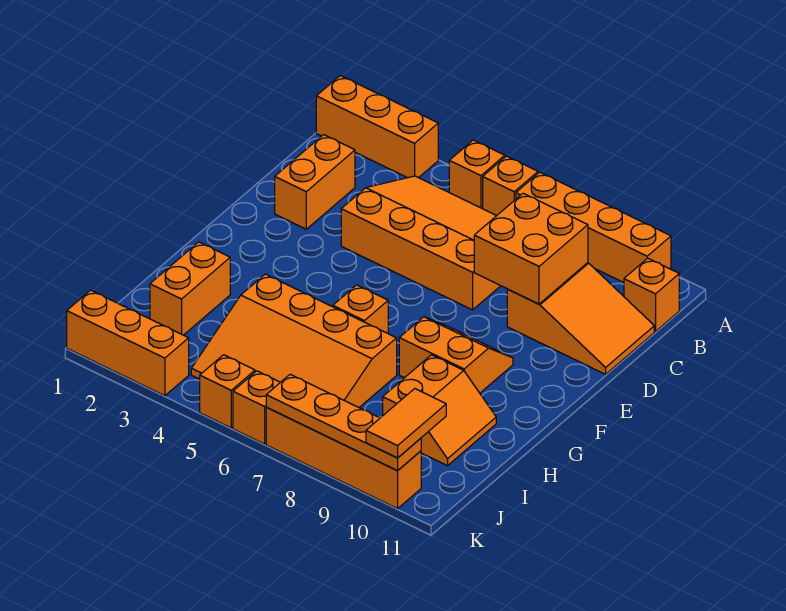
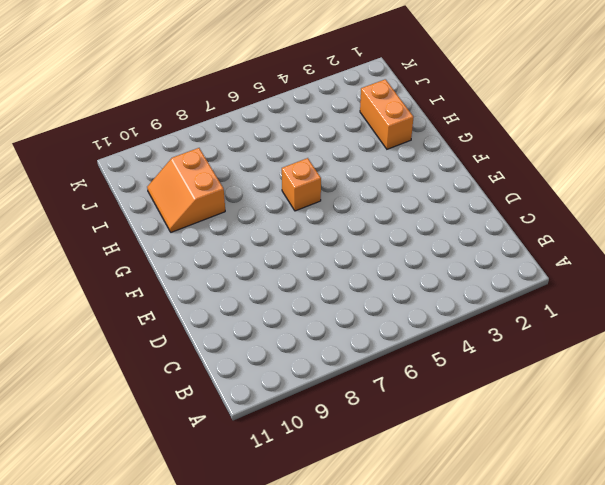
none -> orange brick A1:A3 level 1
none -> orange brick A5 level 1
none -> orange brick A6 level 1

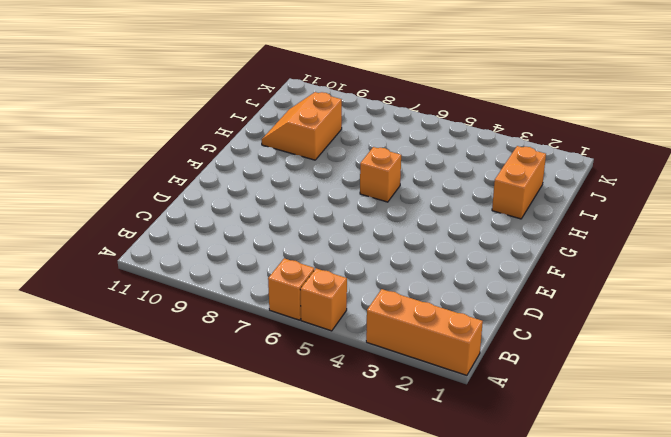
none -> orange brick A7:A10 level 1
none -> orange slope B4:D7 level 1 top D
none -> orange brick B11 level 1

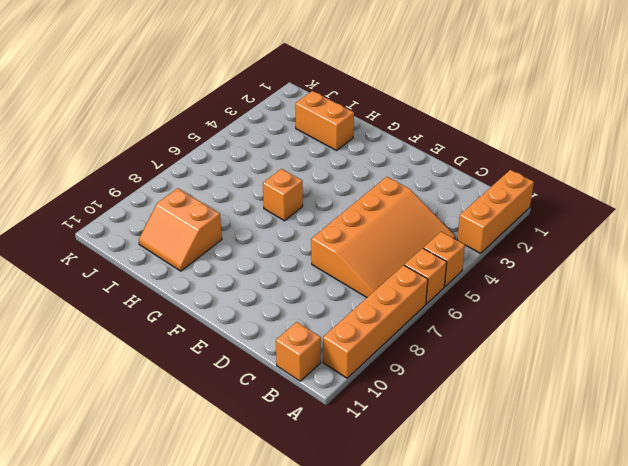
none -> orange brick C2:D2 level 1
none -> orange slope C9:D11 level 1 top 9
none -> orange slope F8:G9 level 1 top G

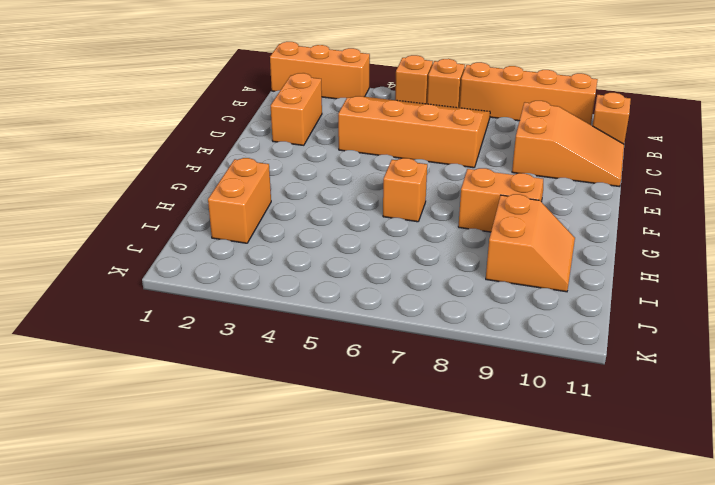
none -> orange slope H4:J7 level 1 top H
none -> orange brick K1:K3 level 1
none -> orange brick K5 level 1

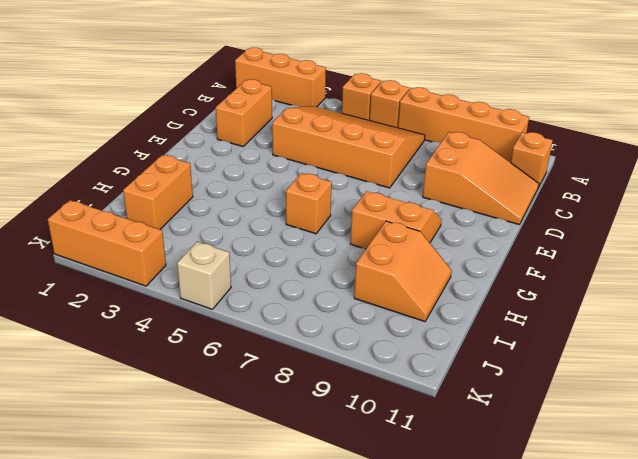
tan brick K5 level 1 -> orange brick K5 level 1
none -> orange slope H4:J7 level 1 top H
none -> orange brick K6 level 1
none -> orange brick K7:K10 level 1

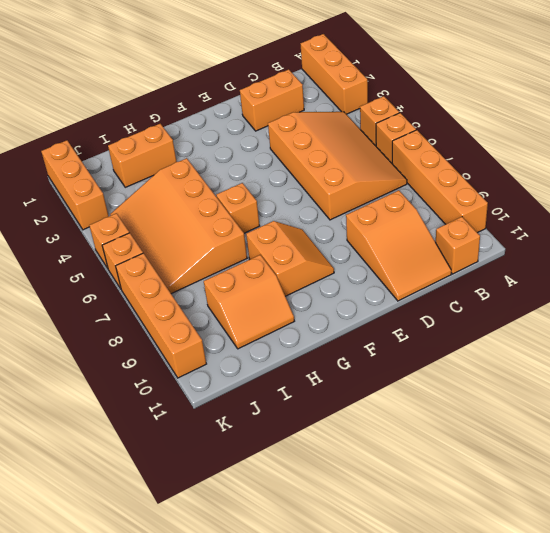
none -> orange brick C8:D9 level 2
none -> orange plate K7:K10 level 2
none -> orange tile J10:K10 level 3

